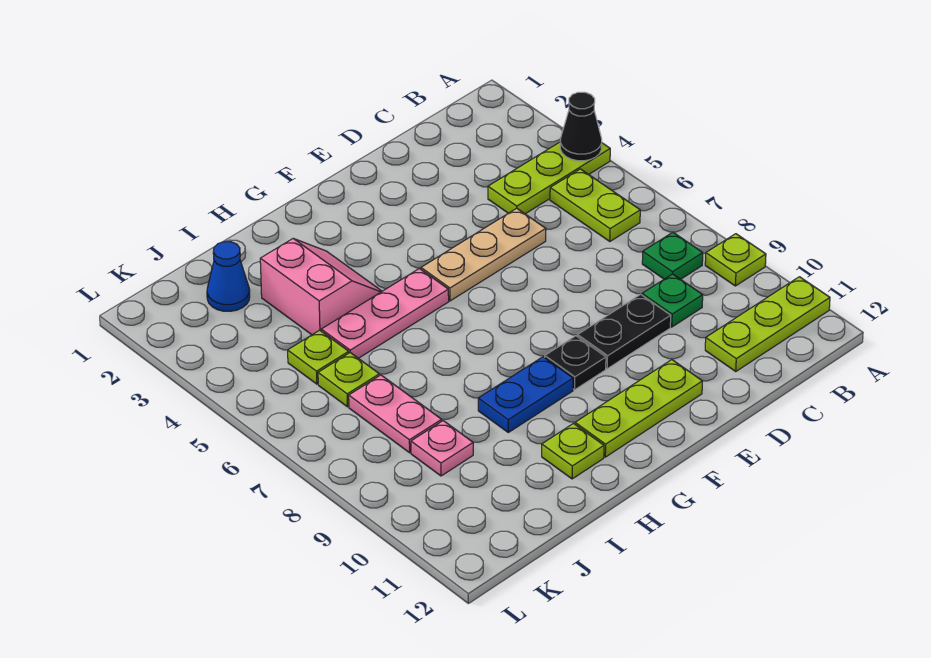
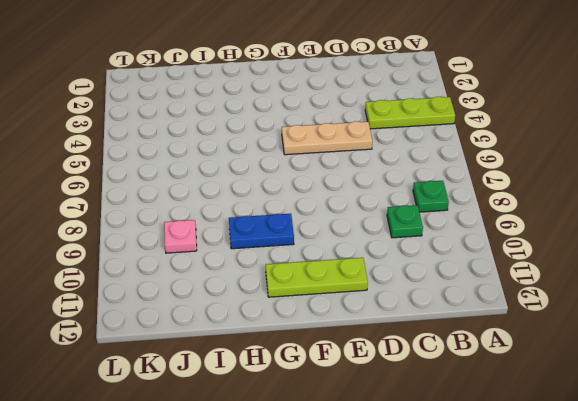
none -> lime plate A9 level 1
none -> lime plate A11:C11 level 1
none -> lime plate B5:B6 level 1

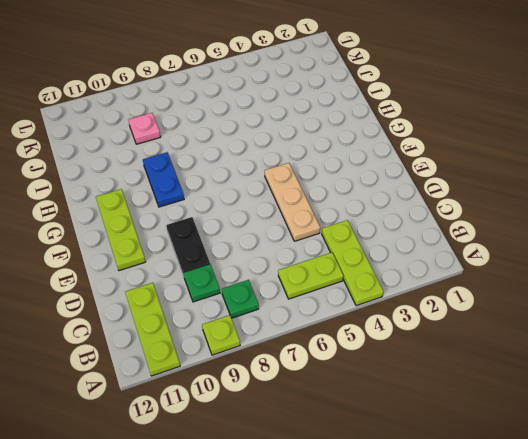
none -> black plate F9 level 1
none -> pink plate G5:I5 level 1
none -> pink slope H3:I4 level 1 top I

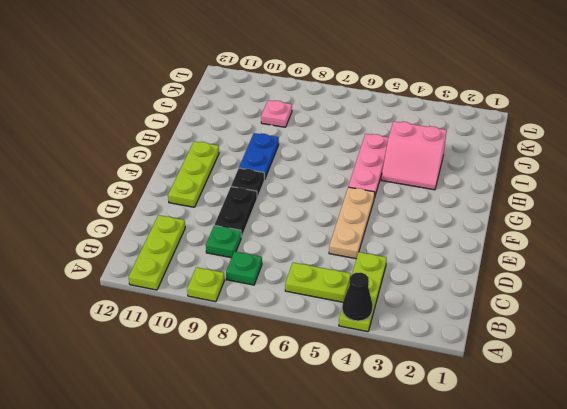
none -> lime plate H11 level 1
none -> blue cone J2 level 1
none -> lime plate J5 level 1

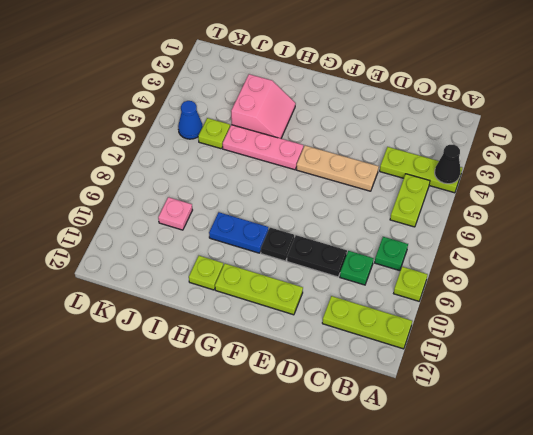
blue cone K5 level 1 -> blue cone J2 level 1
none -> lime plate J6 level 1
none -> pink plate J7:J8 level 1

